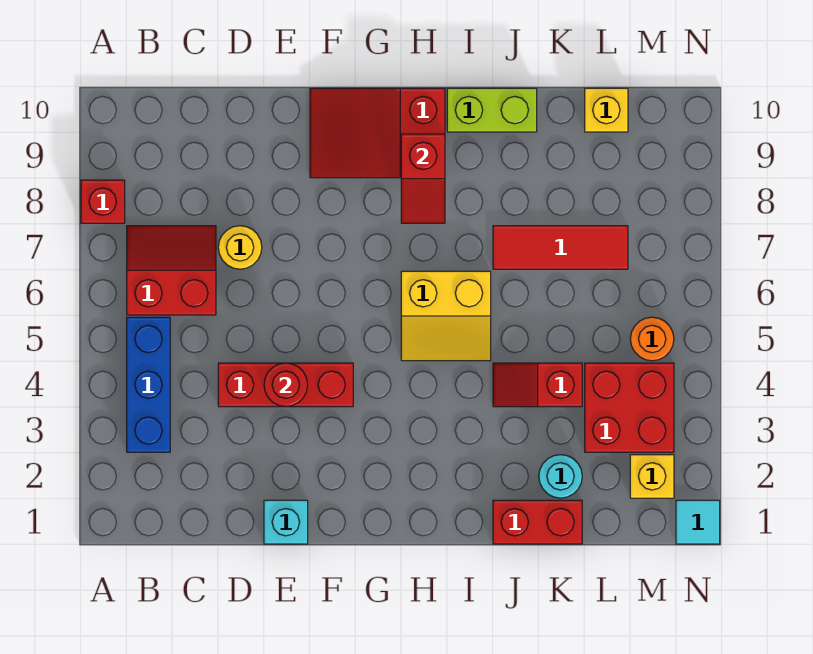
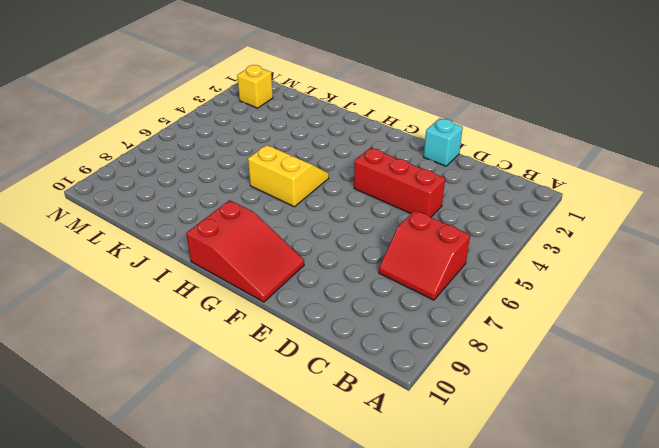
none -> red brick A8 level 1
none -> blue brick B3:B5 level 1
none -> yellow round brick D7 level 1

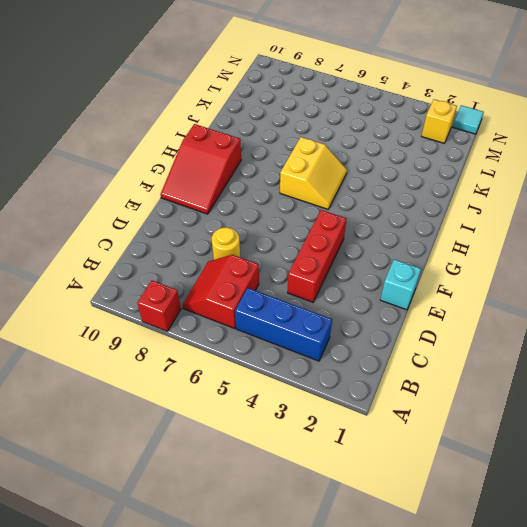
none -> lime brick I10:J10 level 1
none -> red brick J1:K1 level 1
none -> red slope J4:K4 level 1 top K

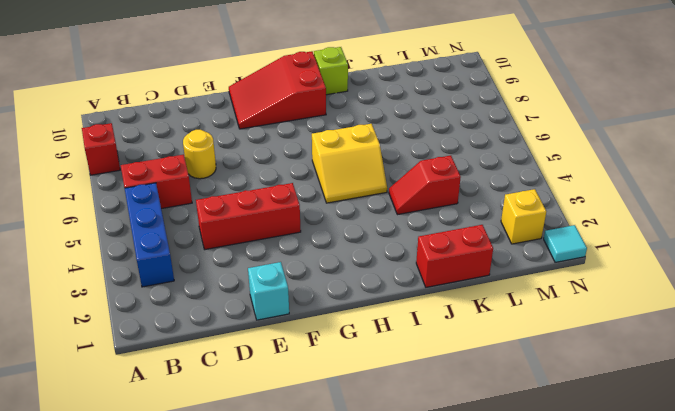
lime brick I10 level 1 -> lime brick I10:J10 level 1
none -> red tile J7:L7 level 1
none -> cyan round brick K2 level 1
none -> red brick L3:M4 level 1

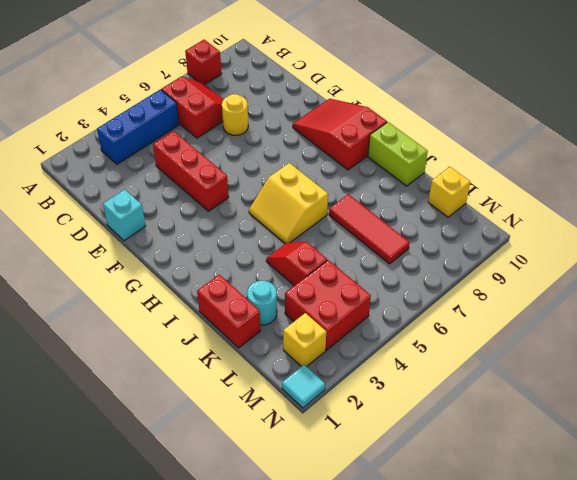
none -> orange round brick M5 level 1
none -> red round brick E4 level 2
none -> red slope H8:H9 level 2 top 9

